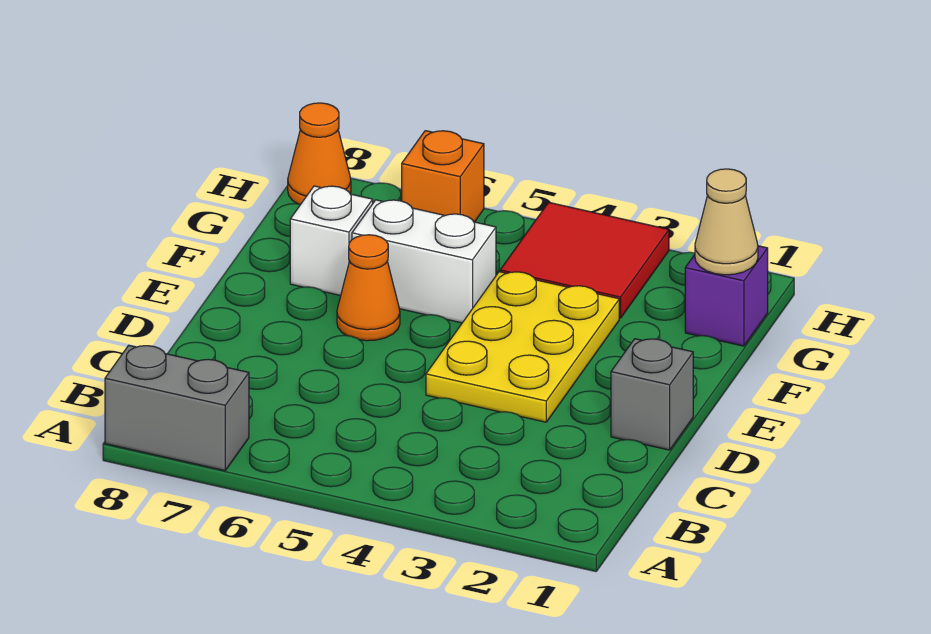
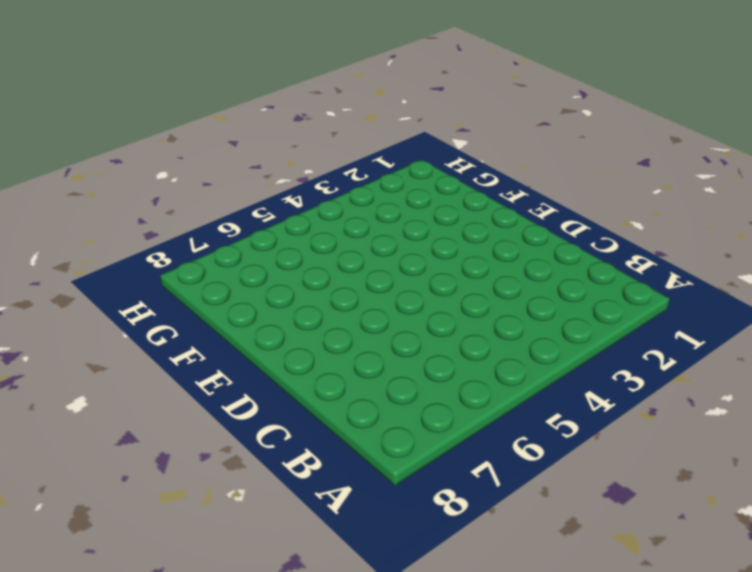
none -> grey brick A7:A8 level 1
none -> grey brick D1 level 1

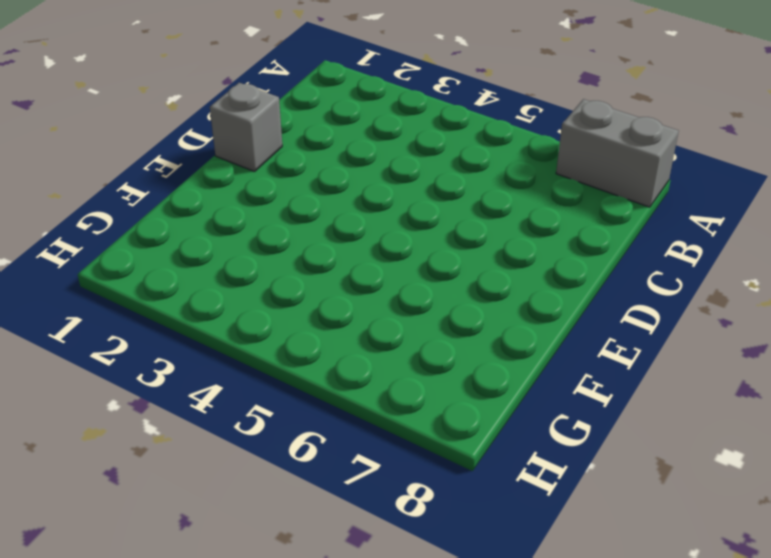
none -> yellow plate D3:F4 level 1
none -> orange cone E6 level 1

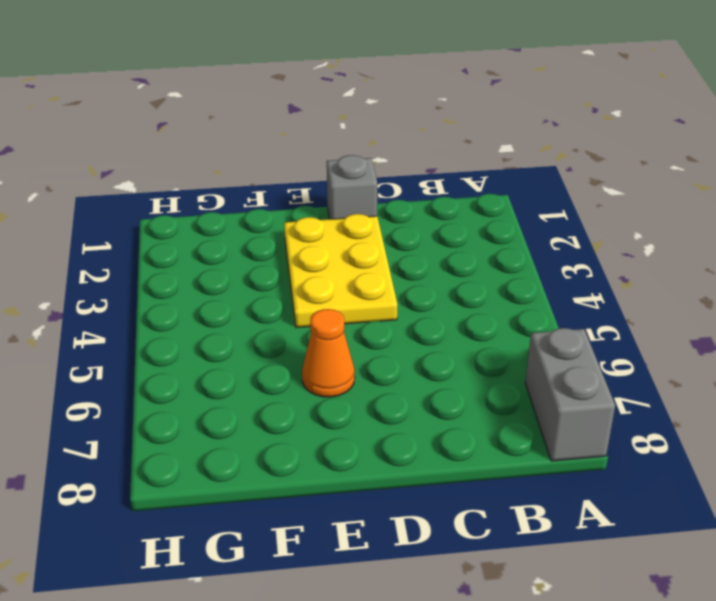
yellow plate D2:E4 level 1 -> yellow plate D3:F4 level 1
none -> white brick F5:F6 level 1
none -> white brick F7 level 1

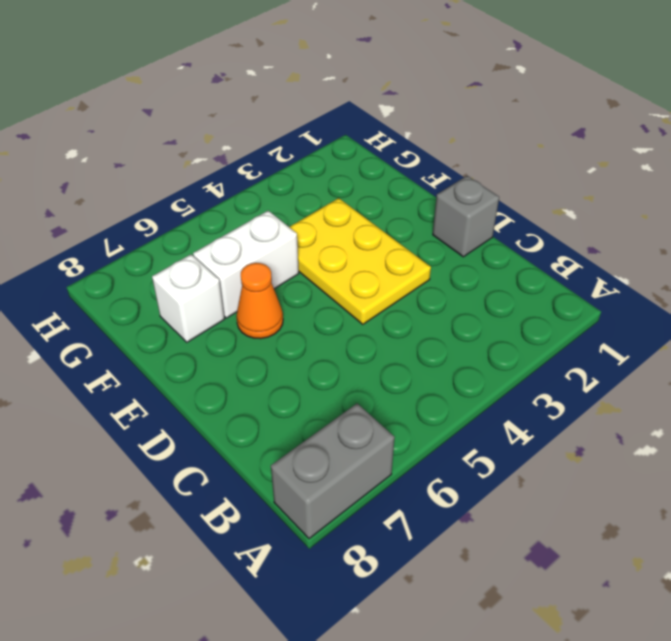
none -> purple brick G1 level 1
none -> red tile G3:H4 level 1

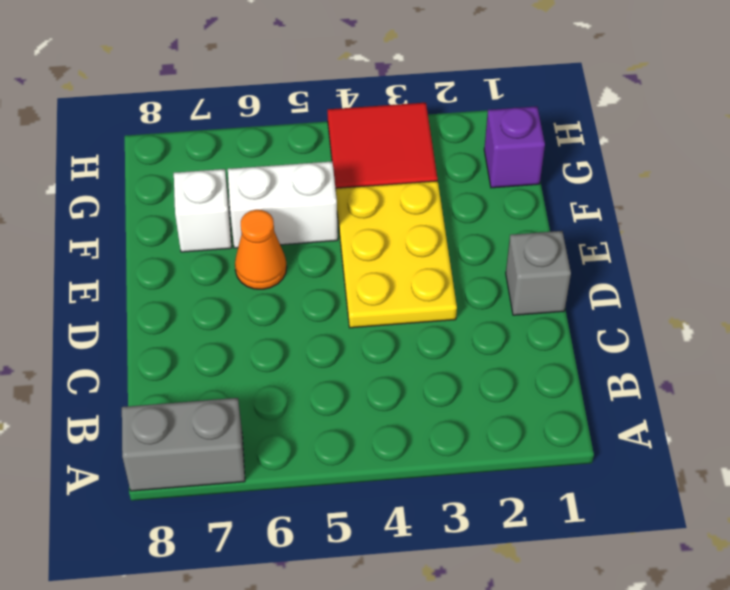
none -> orange brick H6 level 1
none -> orange cone H8 level 1

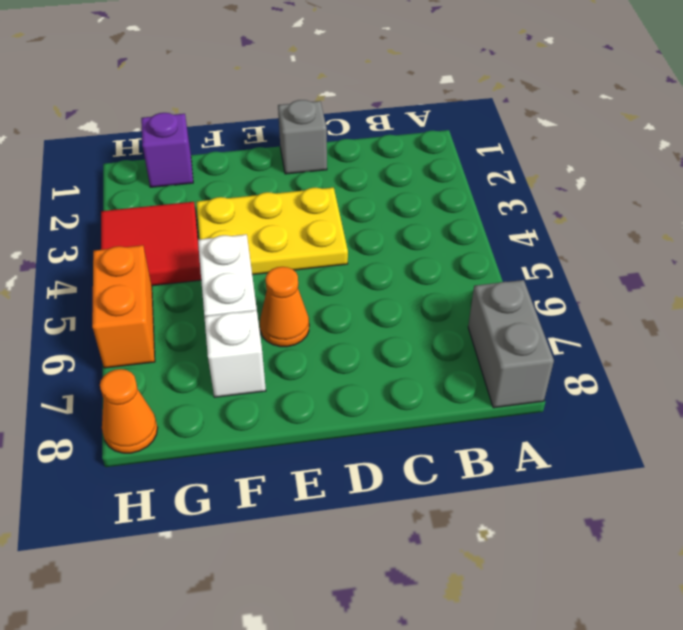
orange brick H5:H6 level 1 -> orange brick H6 level 1
none -> tan cone G1 level 2

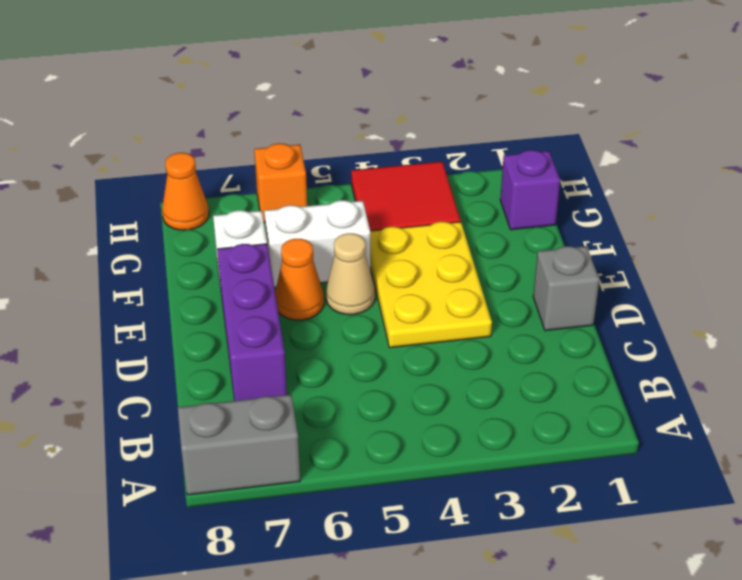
purple brick C7:E7 level 1 -> none
tan cone E5 level 1 -> tan cone G1 level 2

